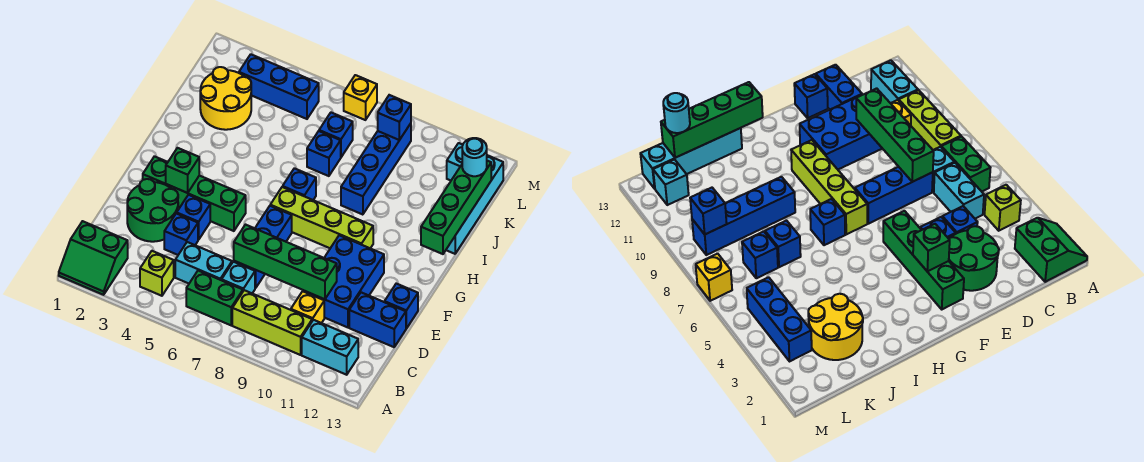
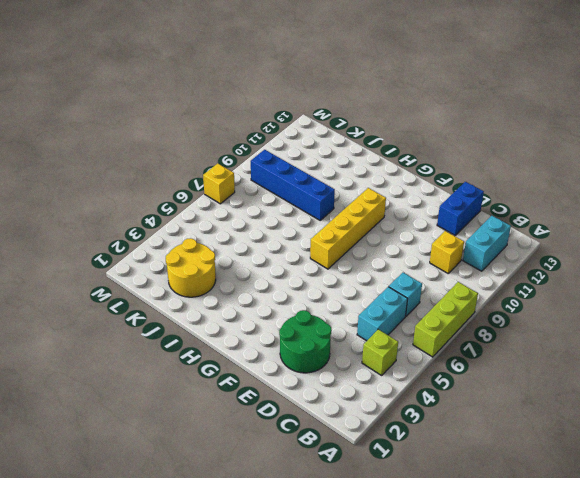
lime brick A6:A8 level 1 -> lime brick B8:B10 level 1
yellow brick G7:G10 level 1 -> lime brick G7:G10 level 1
none -> green slope A1:B2 level 1 top B
none -> green brick B6:B7 level 1
none -> blue brick D4 level 1
none -> blue brick D7:F7 level 1

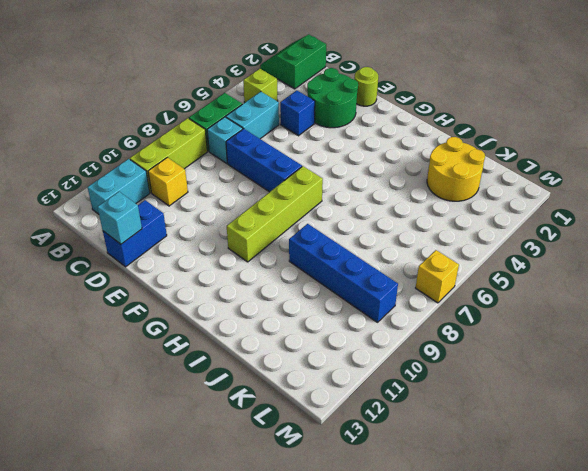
cyan brick D13 level 2 -> cyan brick L12 level 1
lime round brick E1 level 1 -> none
none -> blue brick D10:F11 level 1
none -> blue brick E4 level 1
none -> blue brick E13 level 1
none -> green brick F2:F5 level 1

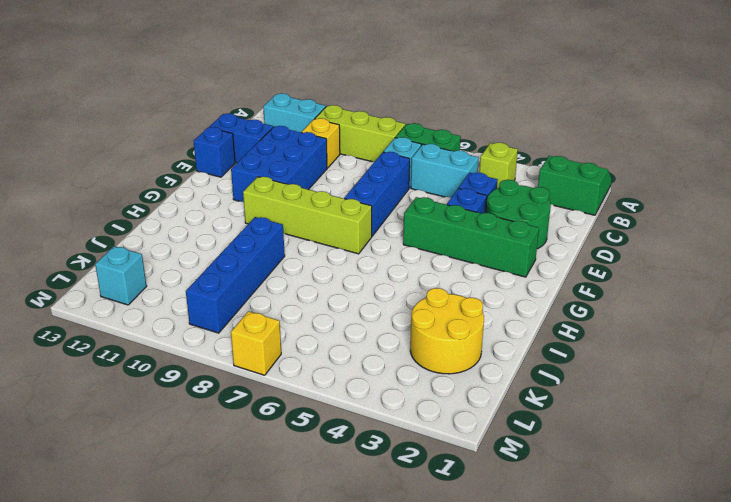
none -> blue brick H7 level 1
none -> cyan brick I13:L13 level 1
none -> blue brick J7 level 1
none -> blue brick K7 level 1

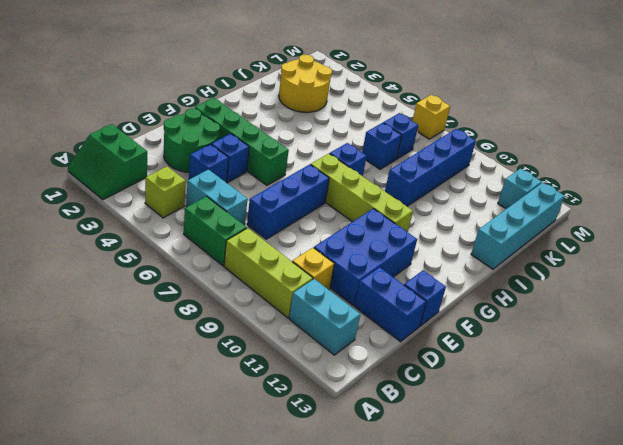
none -> cyan brick C7 level 1
none -> blue brick L3:L5 level 1
none -> green brick D7:D10 level 2
none -> green brick F3 level 2

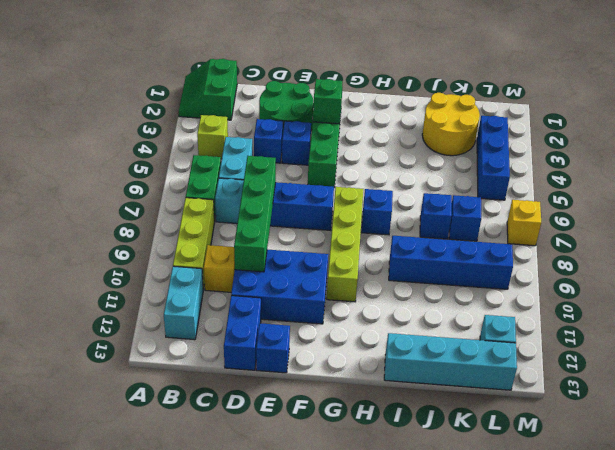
none -> green brick H13:K13 level 2
none -> blue brick L9 level 2
none -> cyan round brick K13 level 3

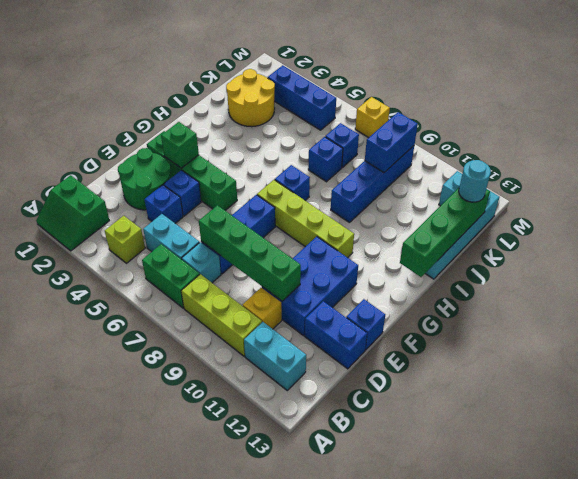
blue brick K9:L9 level 2 -> blue brick L9 level 2

